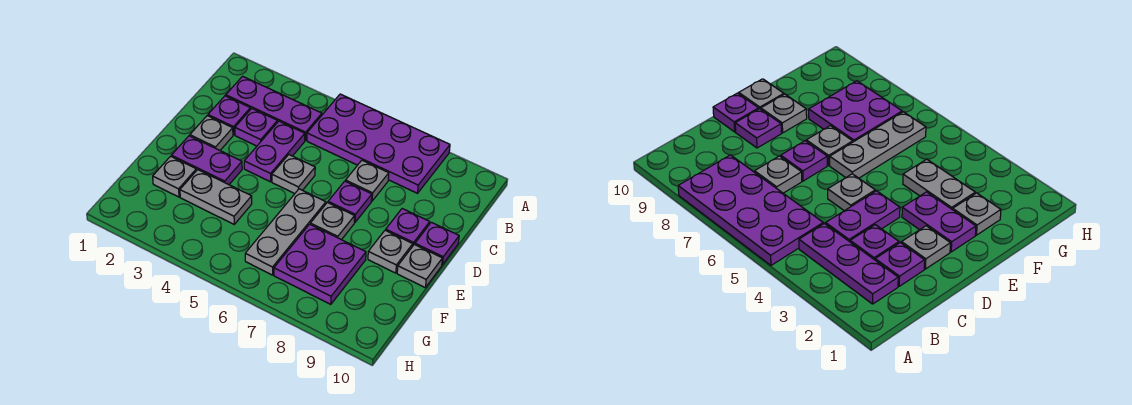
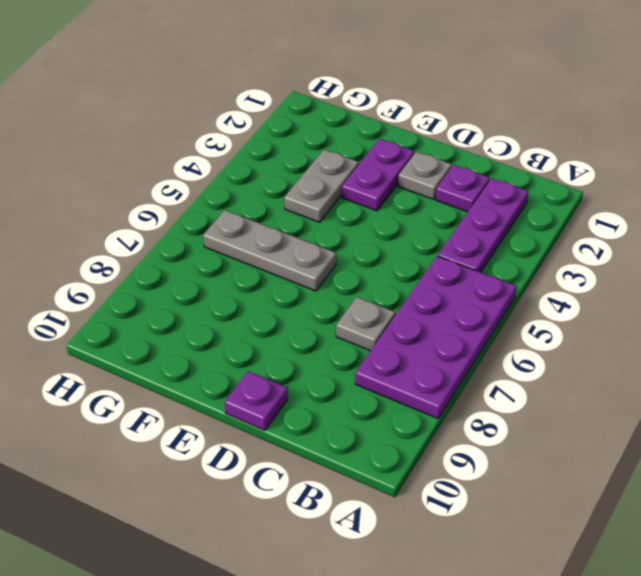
none -> purple plate C3 level 1
none -> purple plate C4:D4 level 1
none -> grey plate D5 level 1

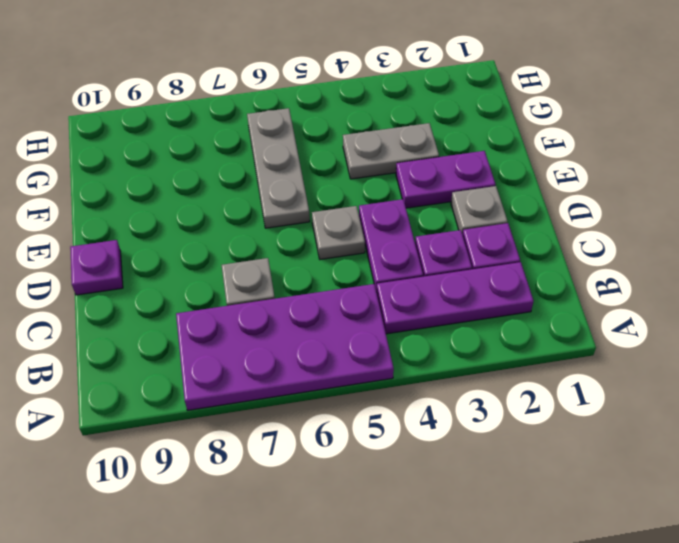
none -> purple plate D7 level 1
none -> purple plate D9 level 1
none -> grey plate E7 level 1

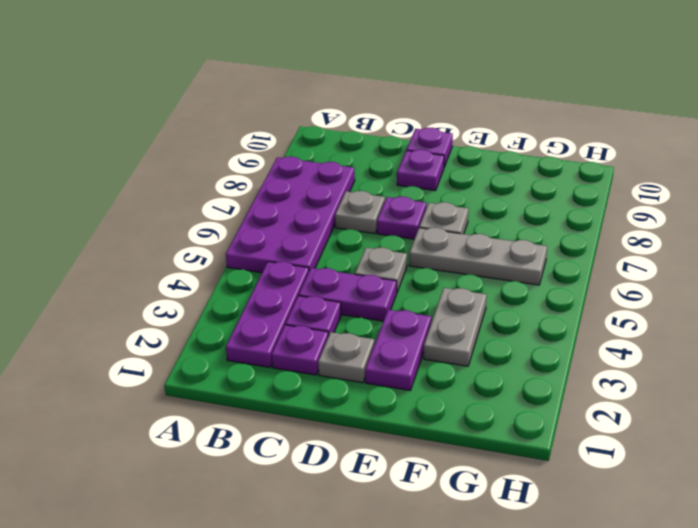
none -> grey plate E9 level 1
none -> grey plate E10 level 1
none -> grey plate F2 level 1

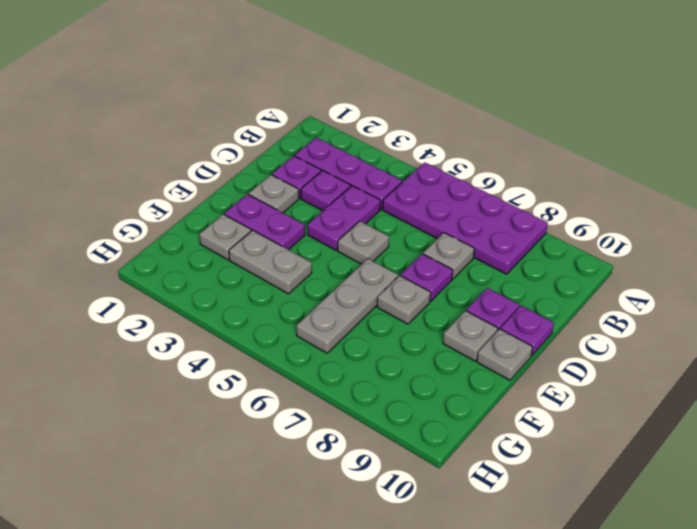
none -> purple plate F7:G8 level 1

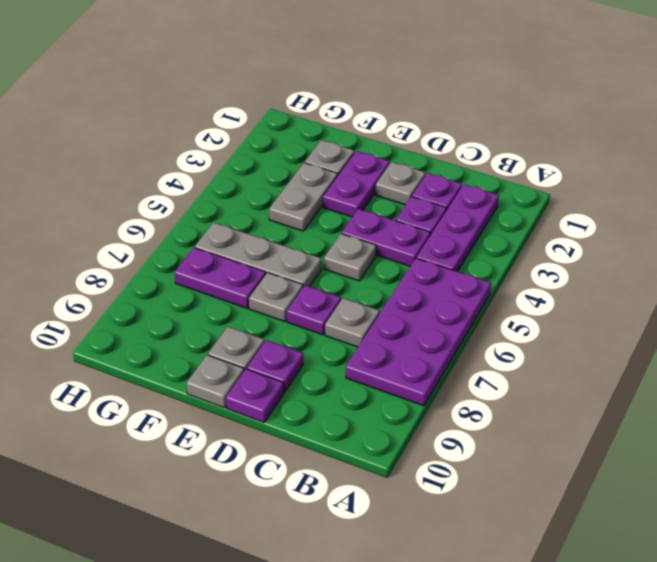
purple plate F7:G7 level 1 -> purple plate F7:G8 level 1

